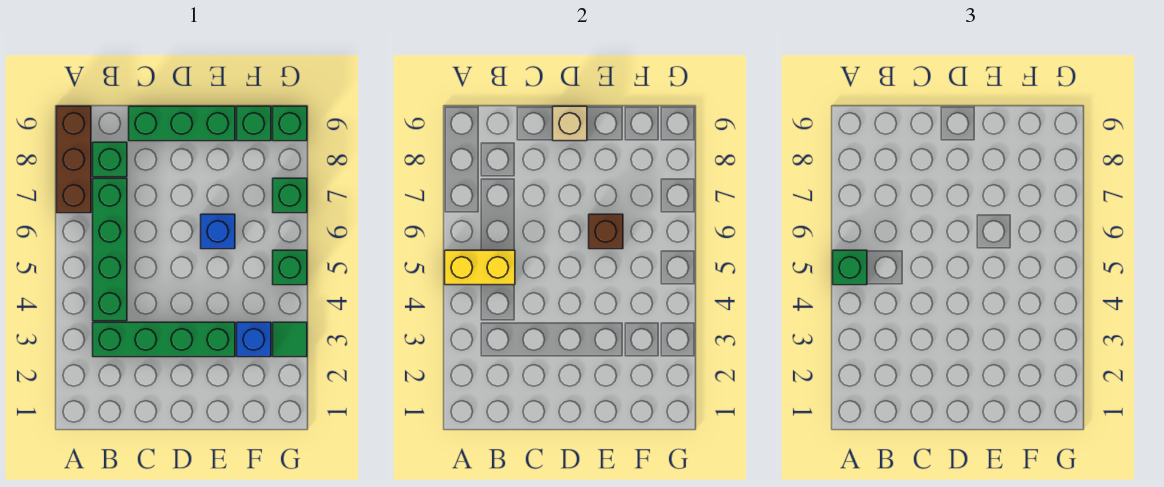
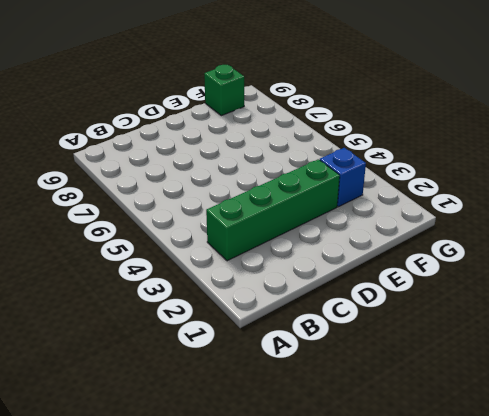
none -> brown brick A7:A9 level 1
none -> green brick B4:B7 level 1
none -> green brick B8 level 1

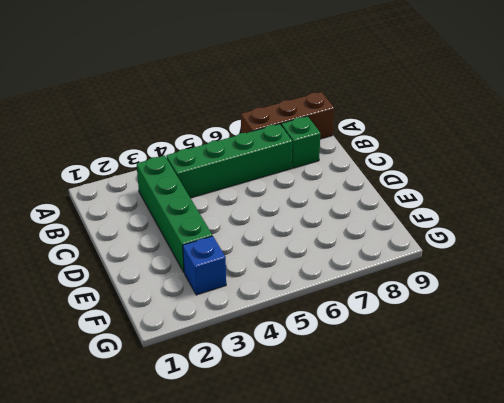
none -> green brick C9:E9 level 1
none -> blue brick E6 level 1
none -> green brick F9 level 1

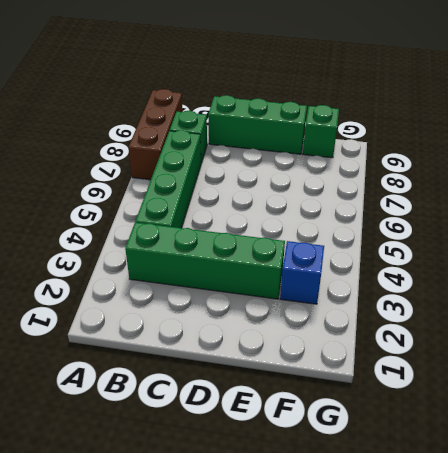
none -> blue brick E6 level 1
none -> green tile G3 level 1
none -> green brick G5 level 1

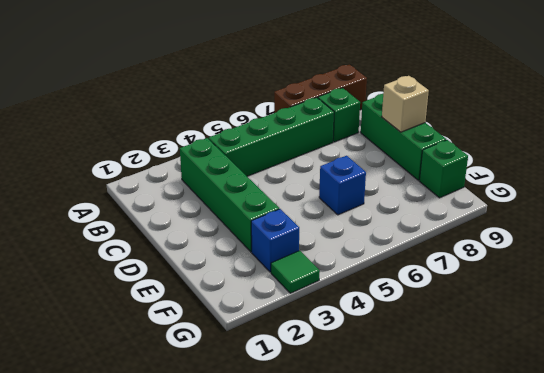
none -> green brick G5 level 1
none -> green brick G7 level 1
none -> green brick G9 level 1

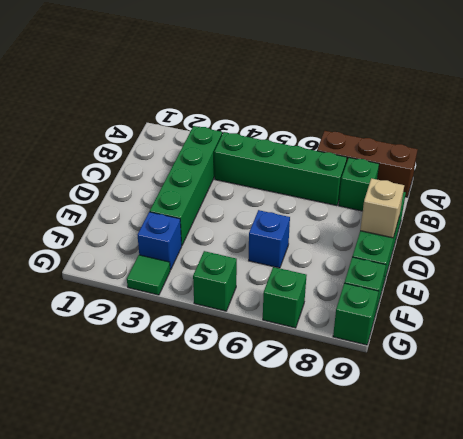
none -> yellow brick A5:B5 level 2
none -> brown brick E6 level 2
none -> green brick A5 level 3

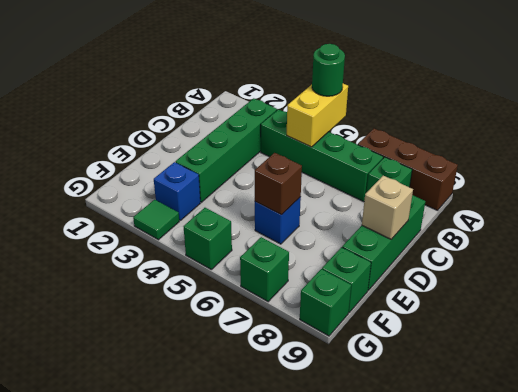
green round brick A5 level 3 -> green brick A5 level 3

